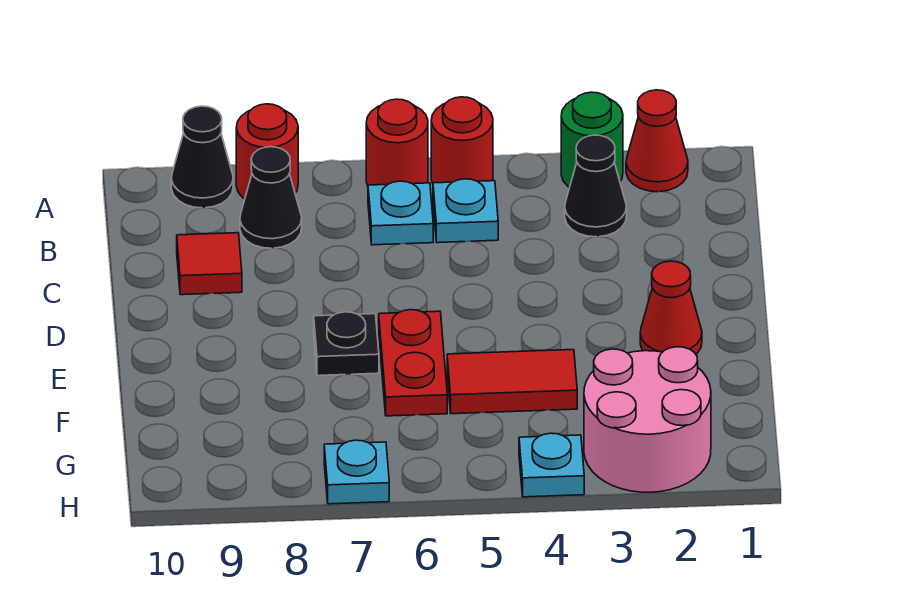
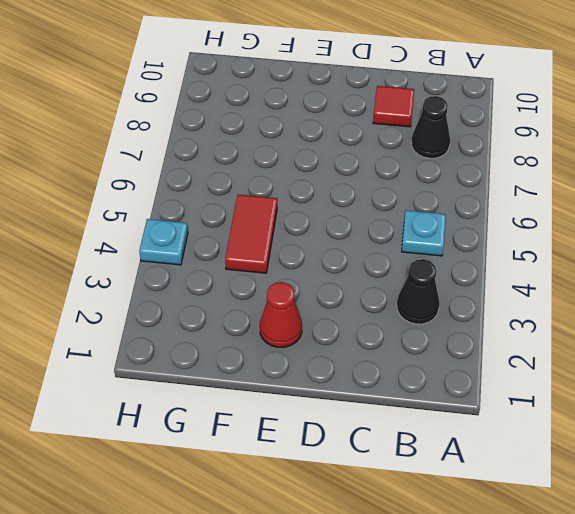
none -> red cone A2 level 1
none -> green round brick A3 level 1
none -> red round brick A5 level 1

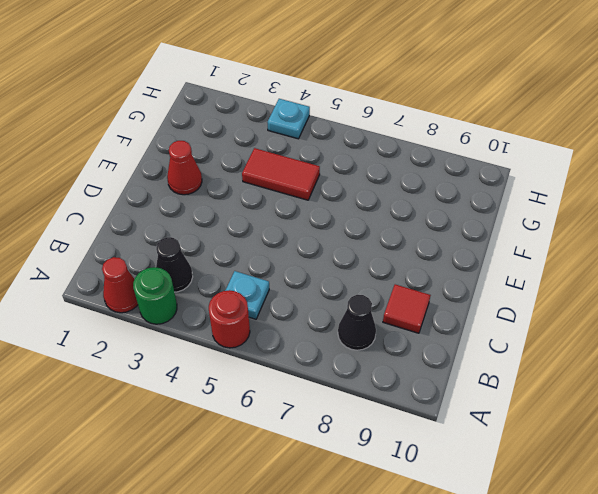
none -> red round brick A6 level 1
none -> red round brick A8 level 1
none -> black cone A9 level 1

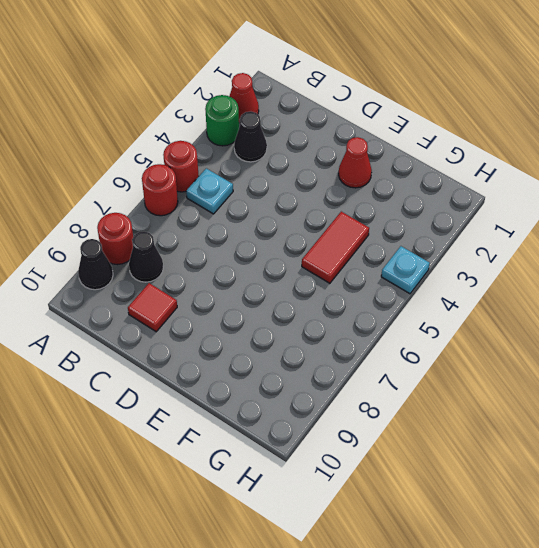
none -> cyan plate B6 level 1
none -> red plate E6:F6 level 1
none -> black plate E7 level 1

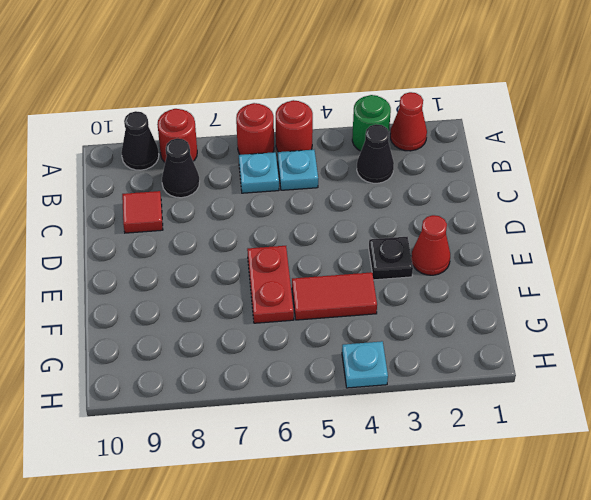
black plate E3 level 1 -> black plate E7 level 1
none -> pink round brick G2:H3 level 1
none -> cyan plate H7 level 1

